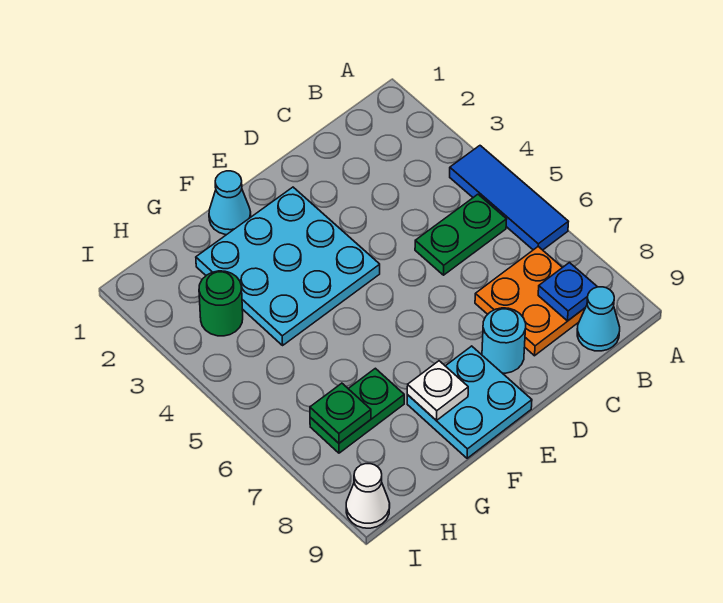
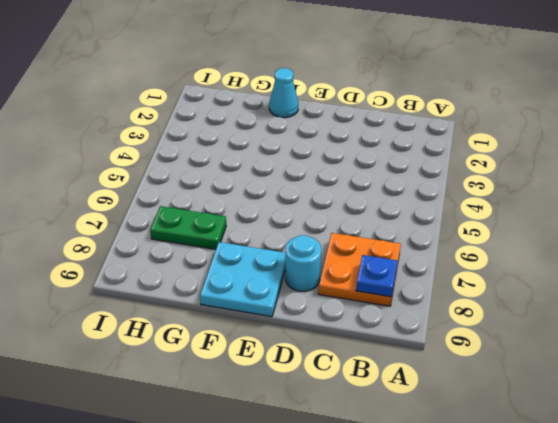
none -> blue tile A4:A6 level 1
none -> green plate B5:C5 level 1
none -> cyan cone B9 level 1

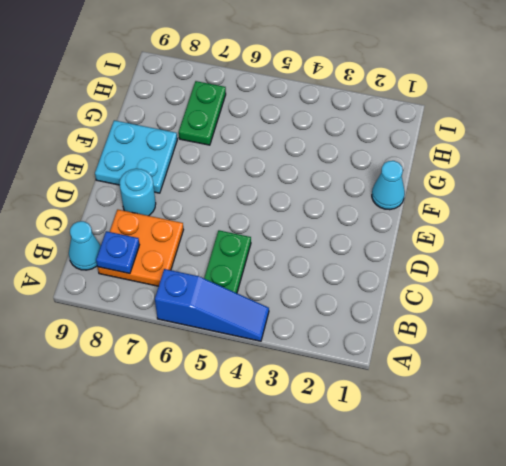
blue slope A4:A6 level 1 top 6 -> blue tile A4:A6 level 1
none -> cyan plate E2:G4 level 1
none -> green round brick H3 level 1
none -> white cone I9 level 1

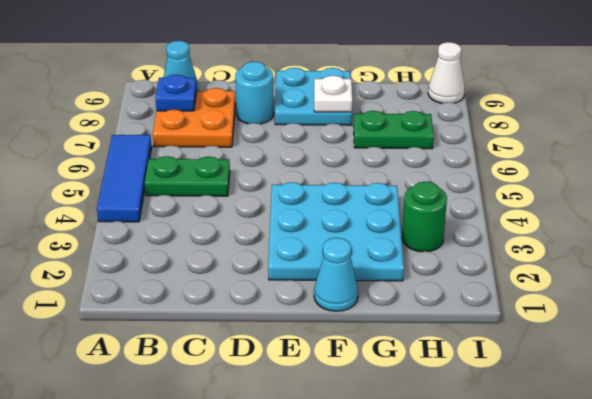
none -> green plate H7 level 2

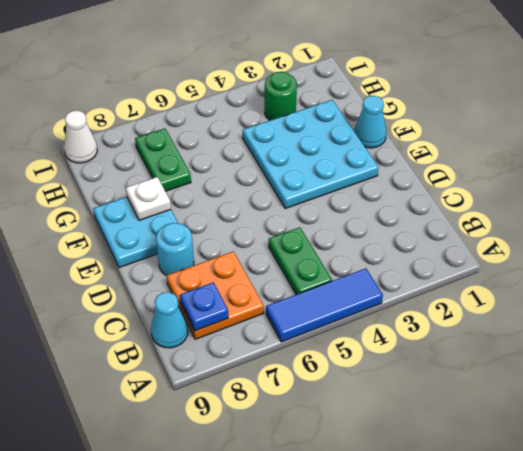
none -> green plate H7 level 2

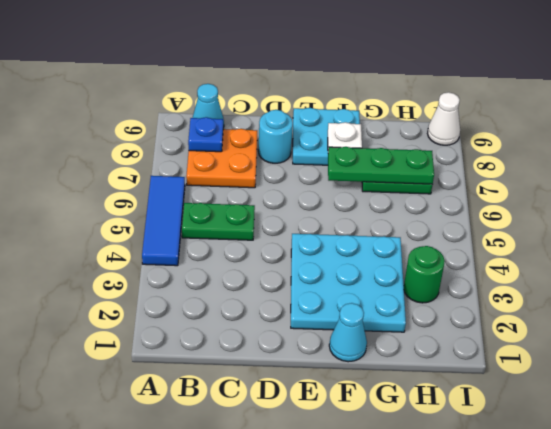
green plate F7:H7 level 2 -> green plate H7 level 2

